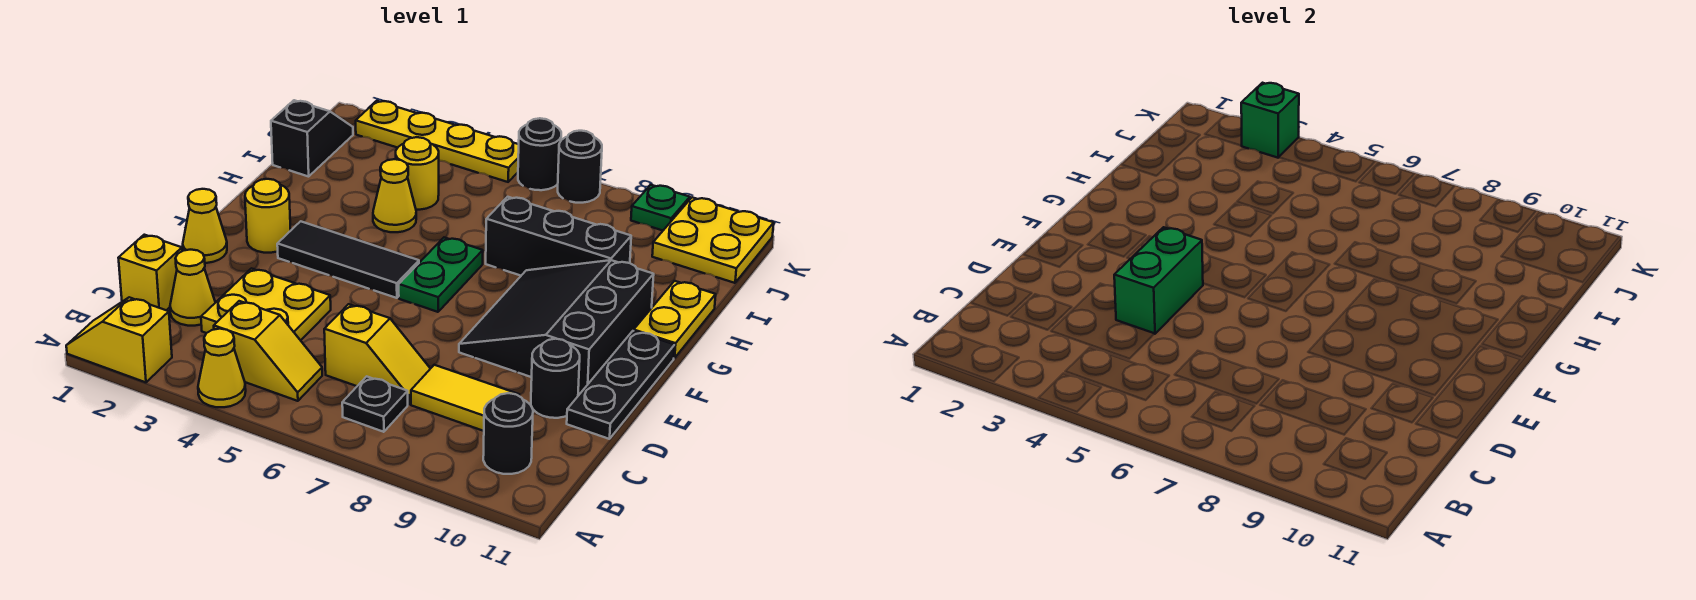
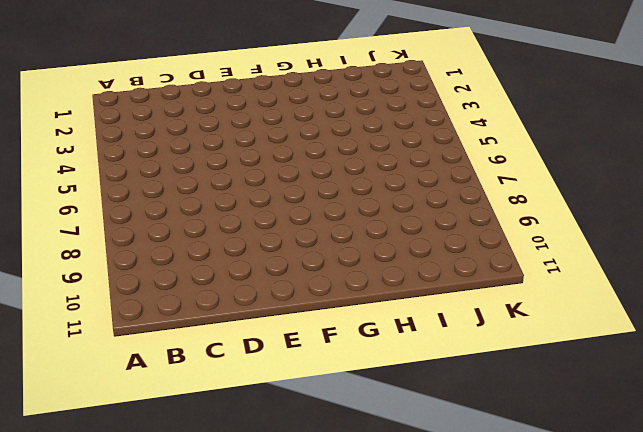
none -> yellow slope A1:A2 level 1 top 2
none -> yellow cone A4 level 1
none -> yellow slope B4:B5 level 1 top 4

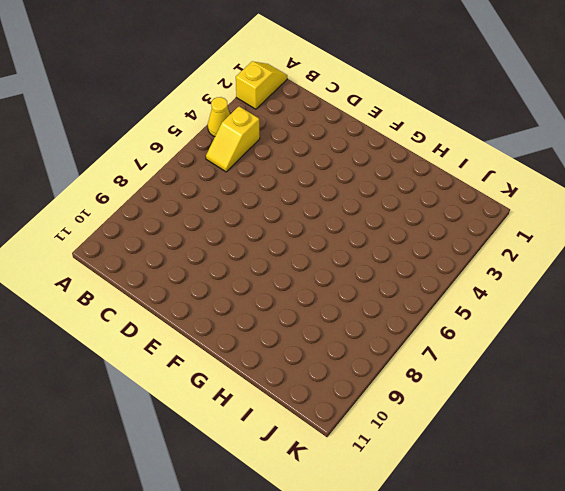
none -> black plate B7 level 1
none -> black round brick B10 level 1
none -> yellow brick C1 level 1

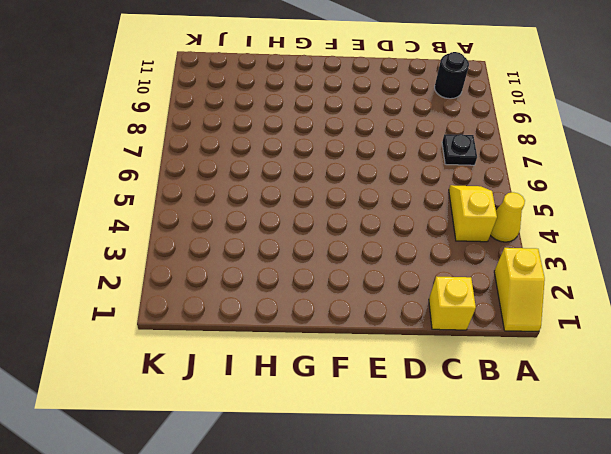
none -> yellow cone C2 level 1
none -> yellow plate C3:D4 level 1
none -> yellow slope C6:C7 level 1 top 6

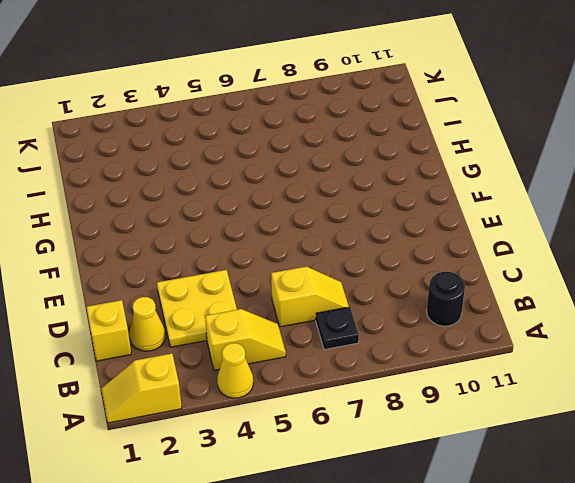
none -> yellow tile C8:C9 level 1
none -> black round brick D10 level 1
none -> black plate D11:F11 level 1

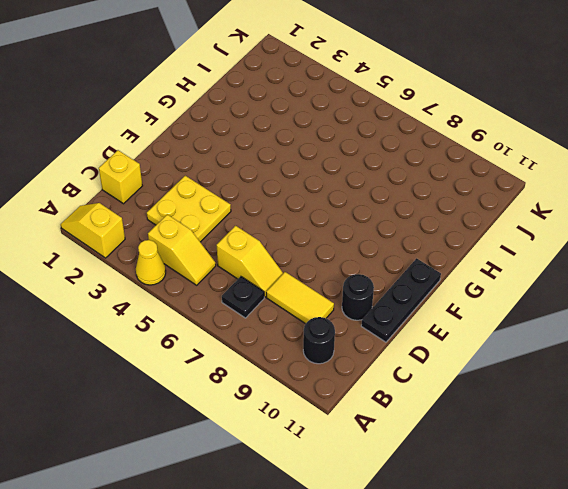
none -> yellow cone C2 level 1
none -> yellow cone E1 level 1
none -> black slope E8:G10 level 1 top 10

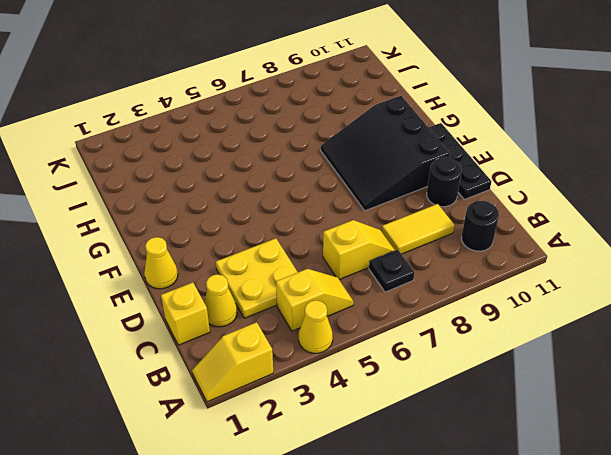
none -> yellow round brick F2 level 1
none -> black tile F3:F5 level 1
none -> green plate F6:G6 level 1

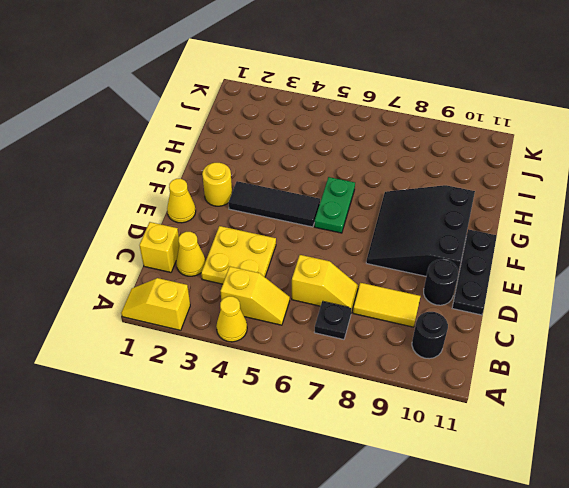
none -> yellow plate G11:H11 level 1
none -> yellow cone H4 level 1
none -> black brick H7:H9 level 1

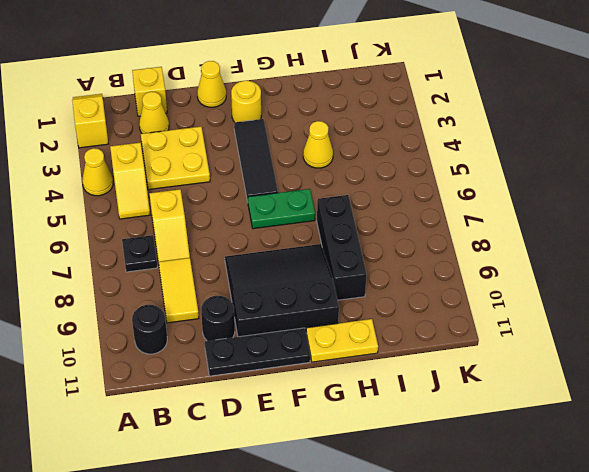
none -> black slope I1:J1 level 1 top I
none -> yellow round brick I4 level 1
none -> yellow plate J10:K11 level 1

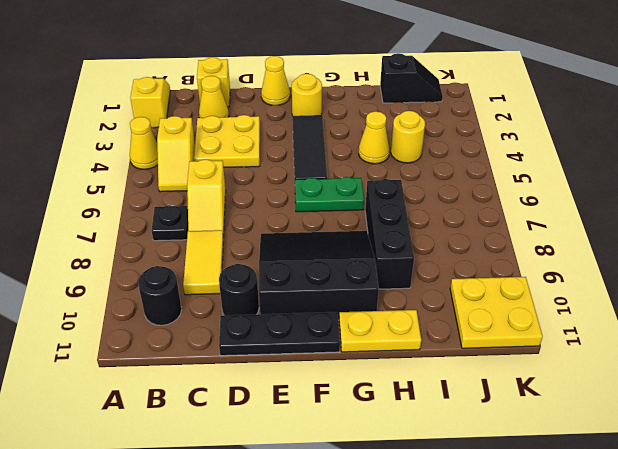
none -> yellow plate K2:K5 level 1
none -> black round brick K6 level 1
none -> black round brick K7 level 1

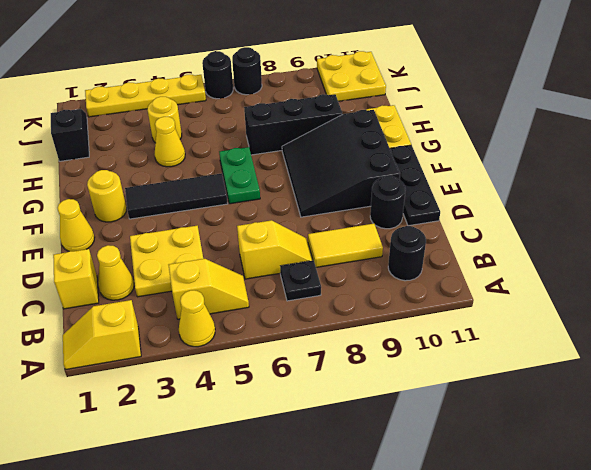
none -> green plate K9 level 1
none -> green brick D4:E4 level 2
none -> green brick K3 level 2

